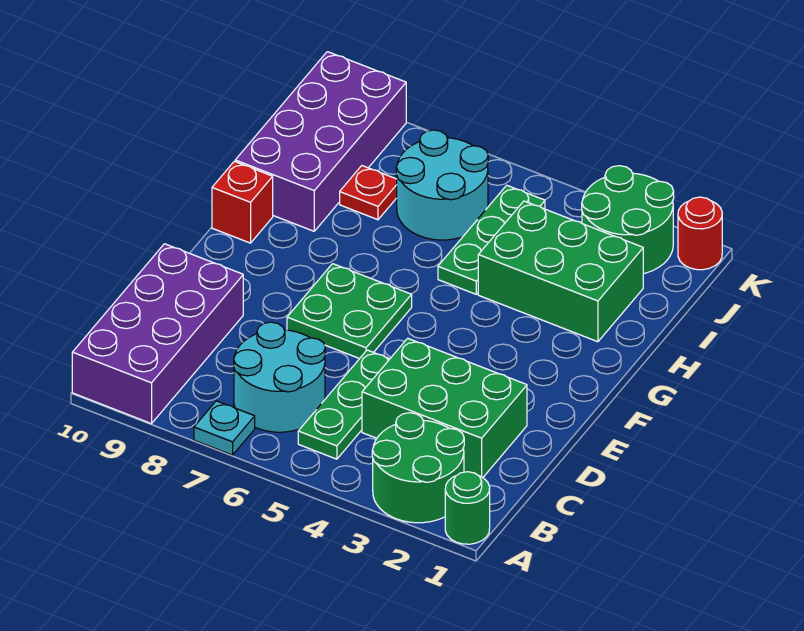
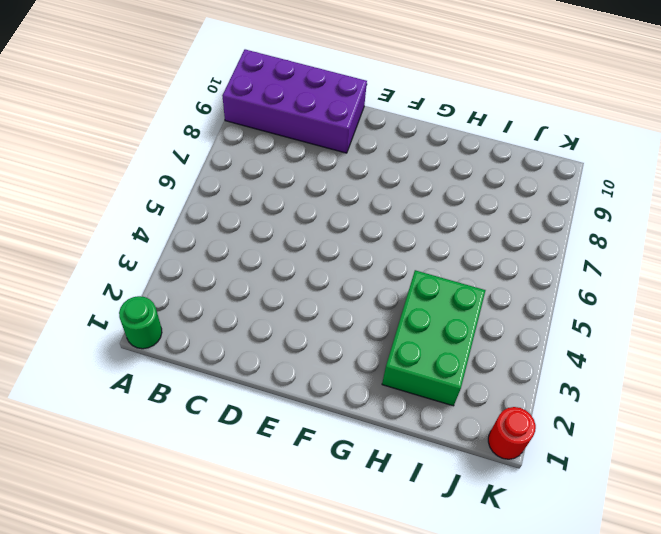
none -> green round brick A2:B3 level 1
none -> cyan plate A7 level 1
none -> green plate B5:D5 level 1

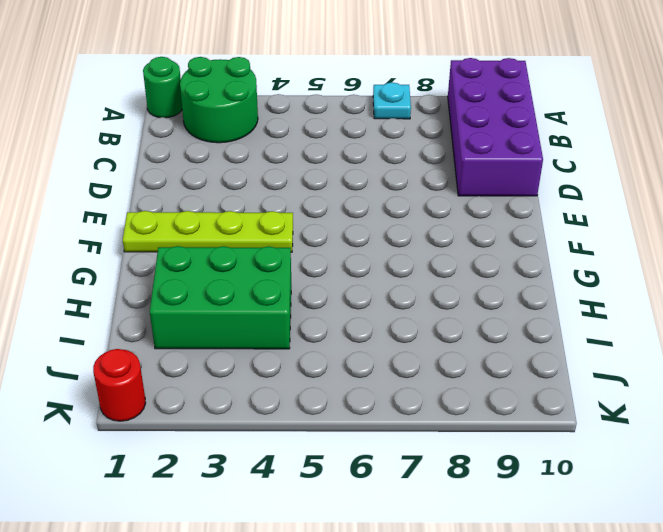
lime plate F1:F4 level 1 -> none
none -> green plate B5:D5 level 1
none -> cyan round brick B6:C7 level 1
none -> green brick C2:D4 level 1

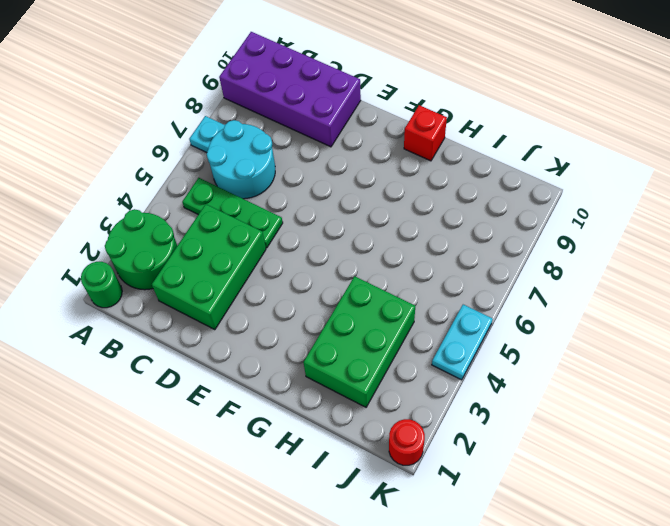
cyan plate K4:K5 level 1 -> none
none -> green plate E6:F7 level 1
none -> green plate H5:J5 level 1
none -> purple brick H9:K10 level 1

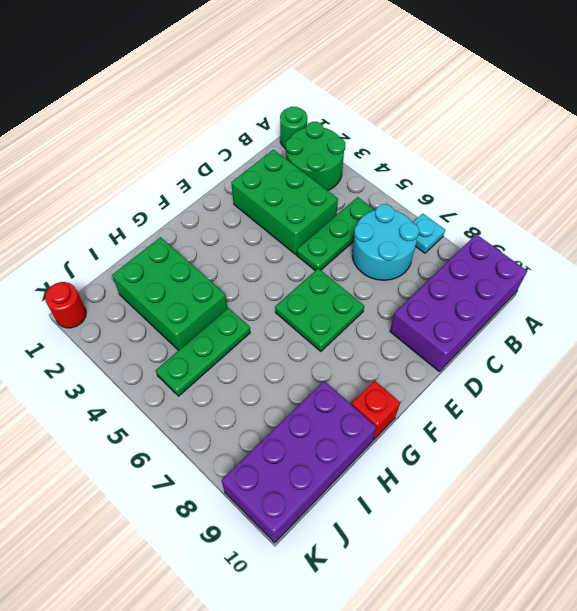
none -> cyan round brick I6:J7 level 1
none -> red plate I8 level 1
none -> green round brick J2:K3 level 1

